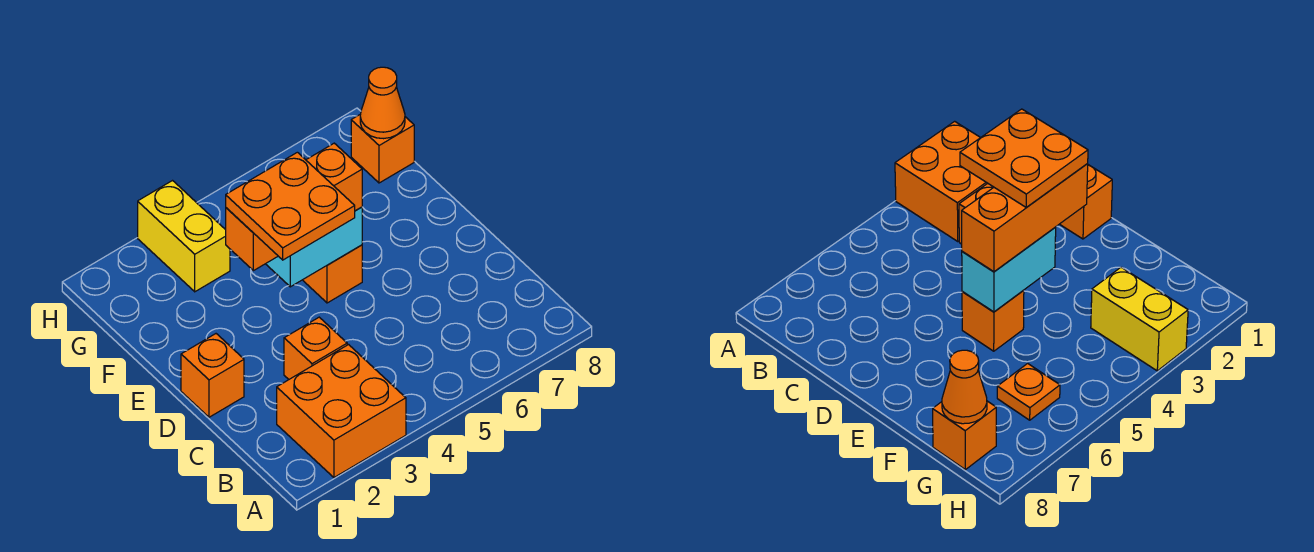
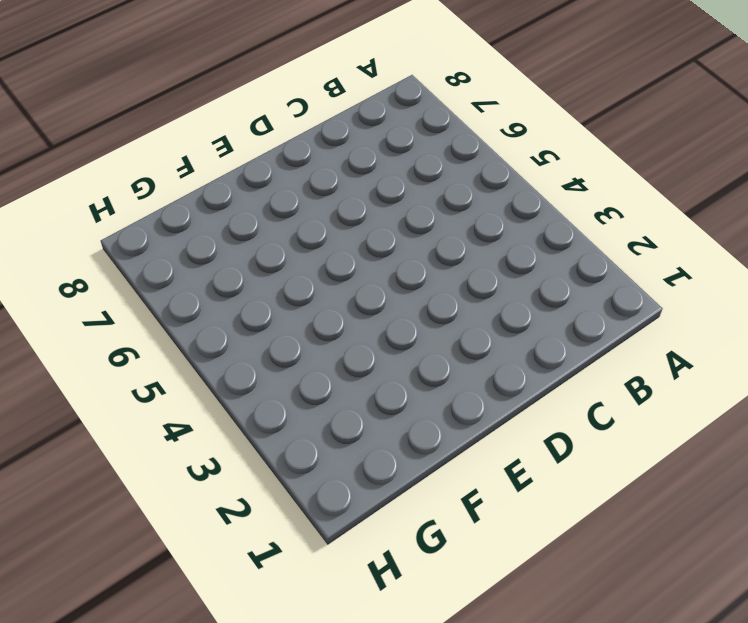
none -> orange brick A2:B3 level 1
none -> orange brick C3 level 1

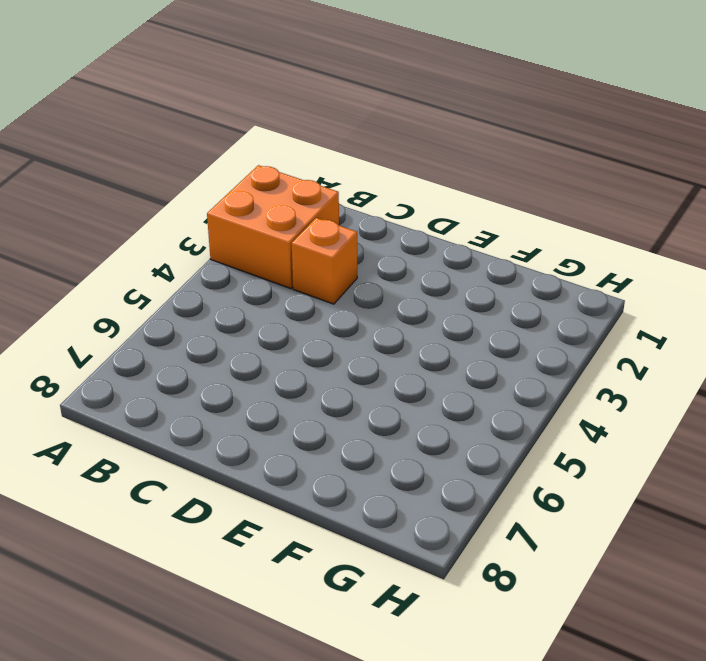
none -> orange brick D1 level 1
none -> orange brick E5 level 1

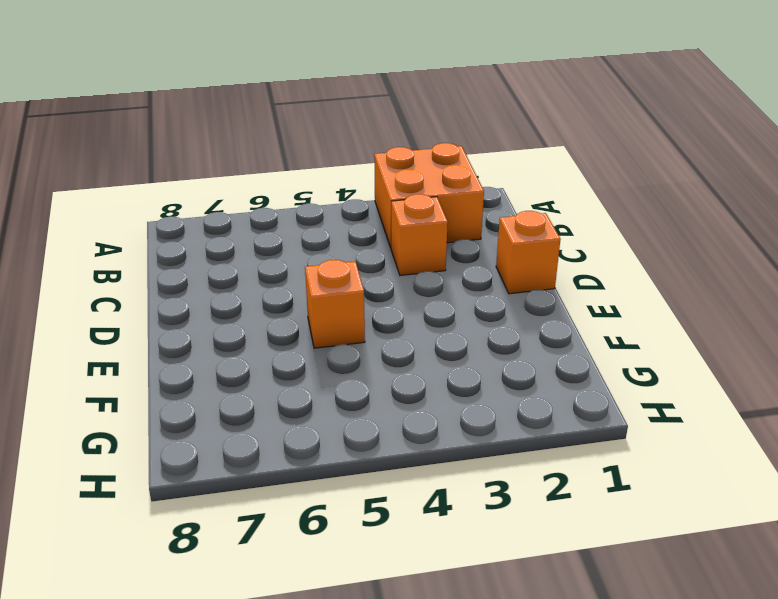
none -> yellow brick G3:H3 level 1
none -> orange plate G6 level 1

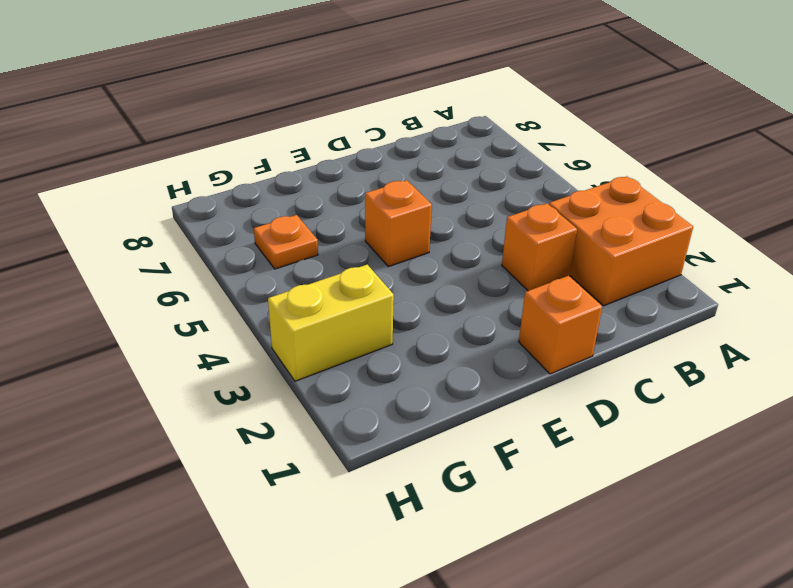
none -> orange brick G8 level 1
none -> cyan brick E4:E5 level 2

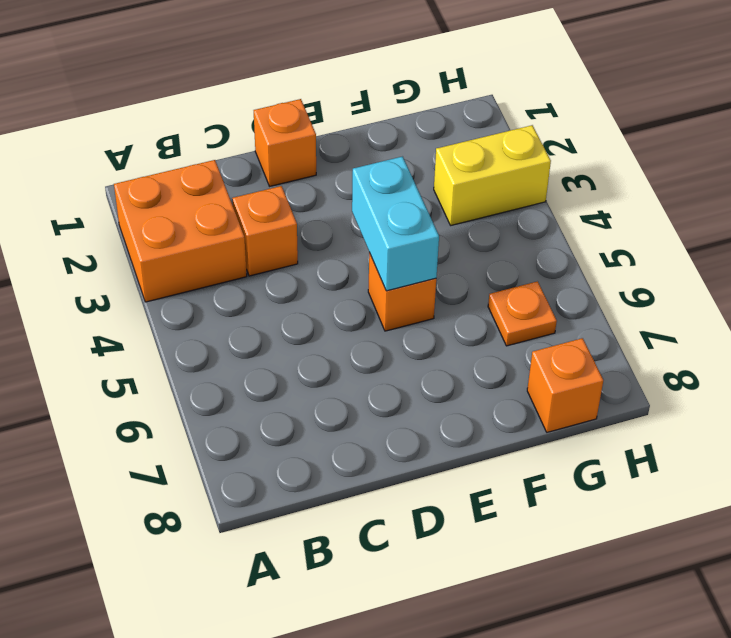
none -> orange cone G8 level 2
none -> orange brick E3:E5 level 3

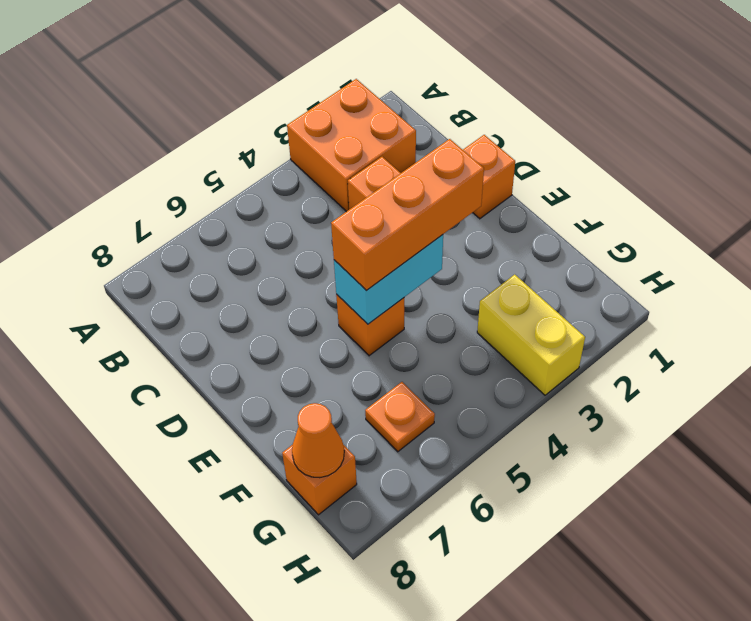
none -> orange plate D3:E4 level 4

